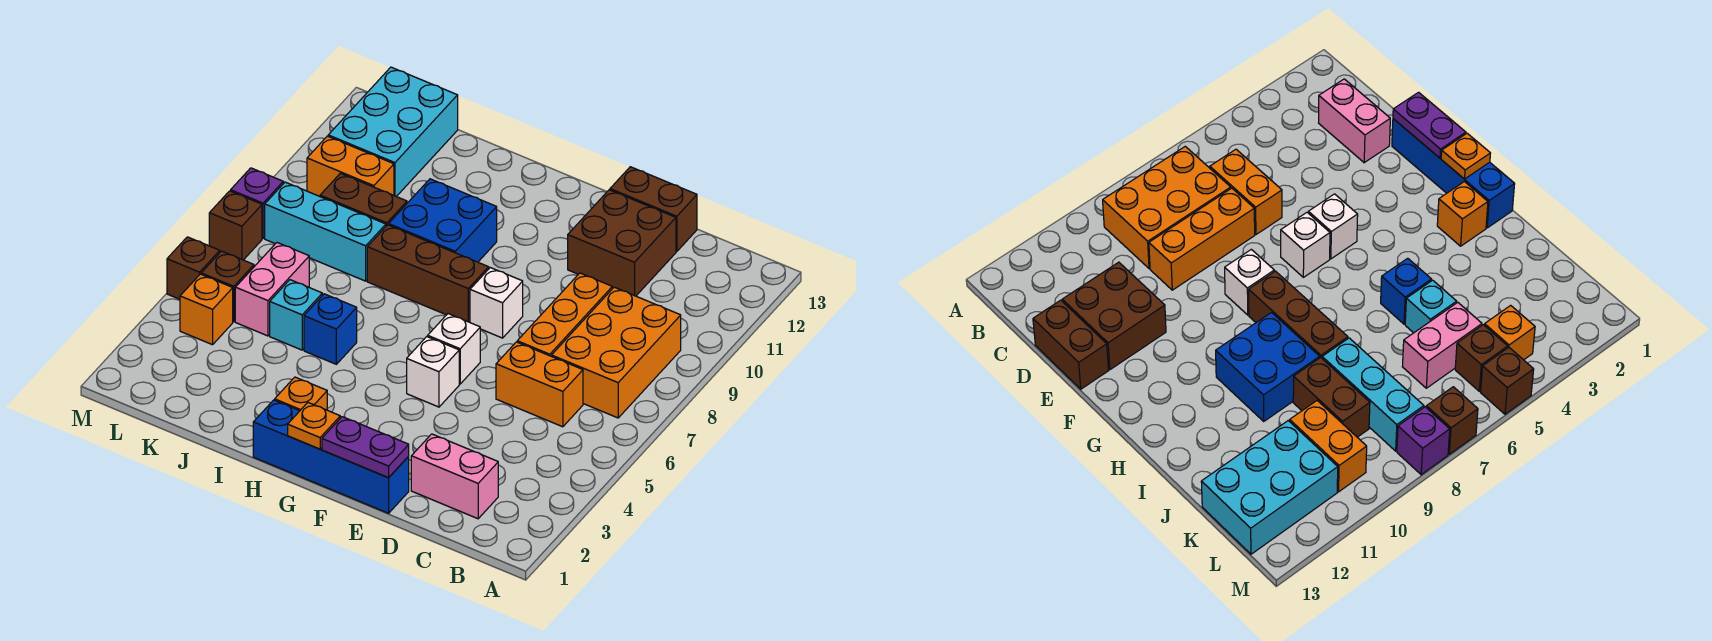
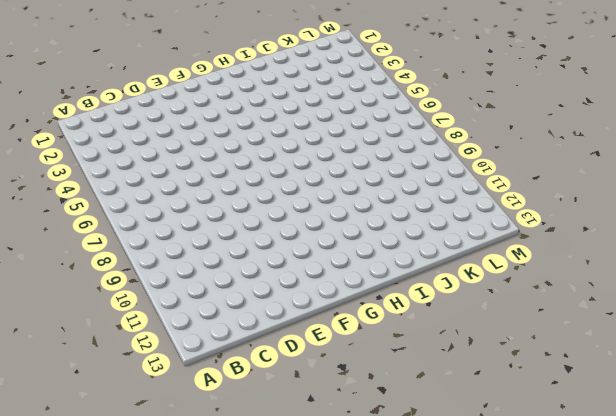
none -> orange brick B7:C9 level 1
none -> pink brick C2:D2 level 1
none -> orange brick C6:D6 level 1

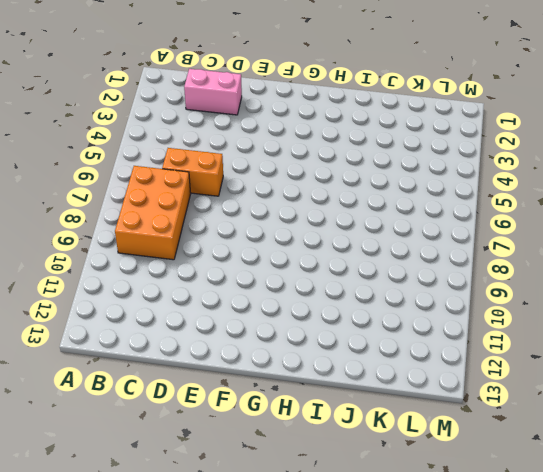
none -> orange brick D7:D9 level 1
none -> brown brick D11:E12 level 1
none -> brown brick D13:E13 level 1

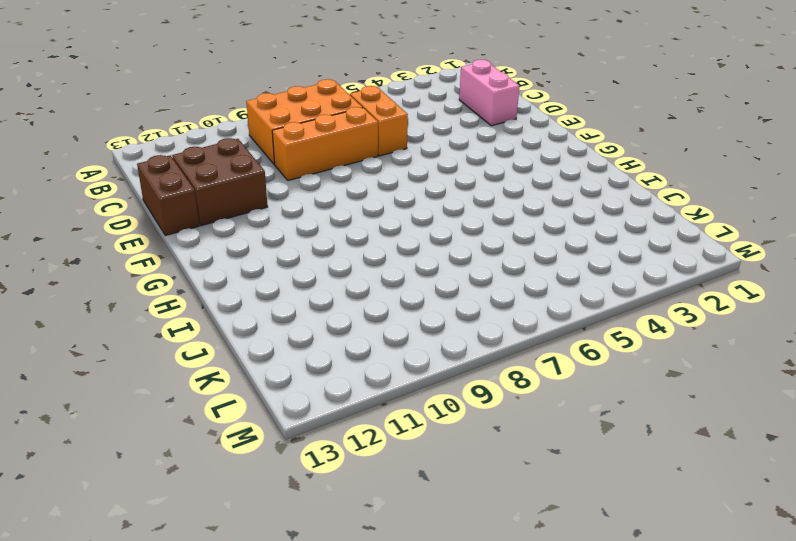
none -> blue brick E1:H1 level 1
none -> white brick F5 level 1
none -> white brick F6 level 1

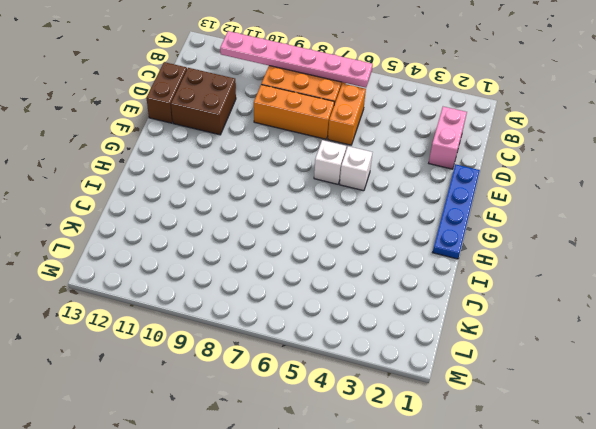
pink plate B6:B11 level 2 -> none
blue plate E1:H1 level 1 -> blue brick E1:H1 level 1
none -> white brick F8 level 1
none -> brown brick G8:I8 level 1
none -> orange brick H2 level 1

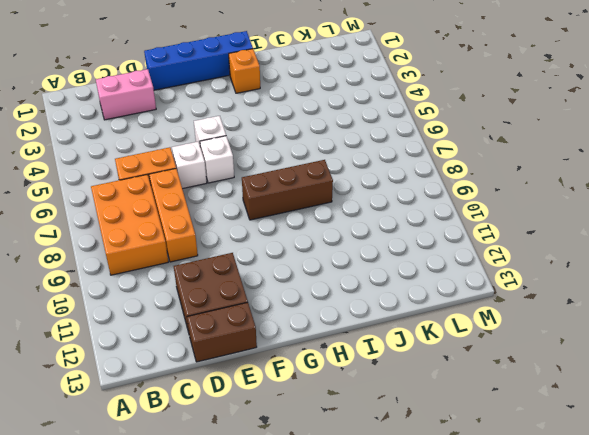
white brick E6 level 1 -> white brick F8 level 1
none -> blue brick H9:I10 level 1
none -> blue brick I5 level 1
none -> cyan brick J5 level 1

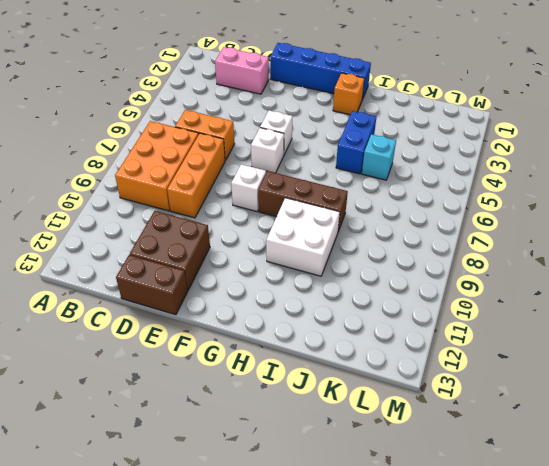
white brick H9:I10 level 1 -> blue brick H9:I10 level 1
blue brick I4:I5 level 1 -> blue brick I5 level 1
none -> cyan brick J8:L8 level 1
none -> brown brick J9:K9 level 1
none -> pink brick K5:K6 level 1

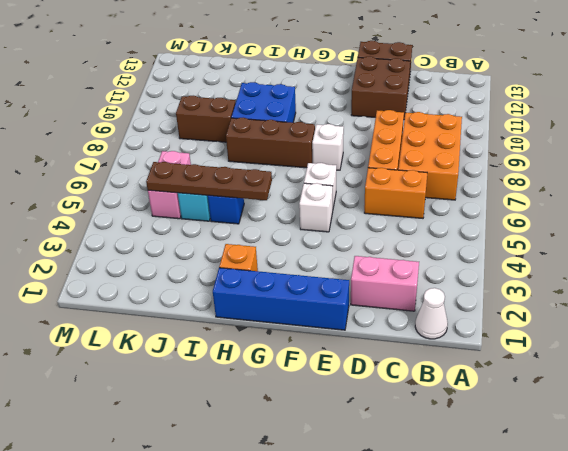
white cone B1 level 1 -> none
brown plate H5:K5 level 2 -> none
none -> cyan brick J8:L8 level 1
none -> orange brick K10:L10 level 1
none -> cyan brick K11:L13 level 1

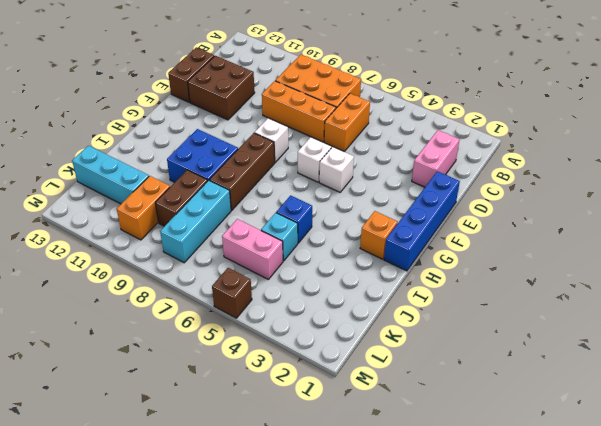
cyan brick K11:K13 level 1 -> cyan brick K11:L13 level 1
none -> orange brick L4 level 1
none -> brown brick L5 level 1
none -> brown brick M7 level 1

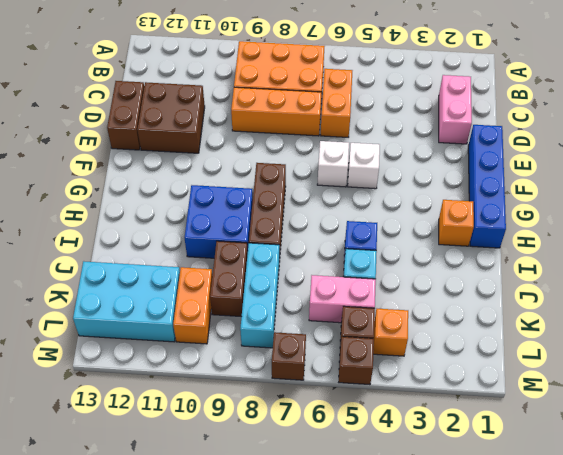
none -> white brick F8 level 1
none -> purple brick M8 level 1
none -> purple plate E1:F1 level 2

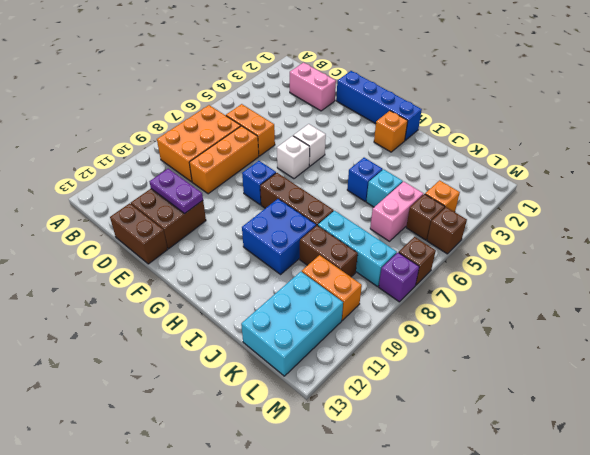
purple plate D11:E11 level 2 -> purple plate E1:F1 level 2
blue brick F8 level 1 -> white brick F8 level 1
none -> orange plate G1 level 2

